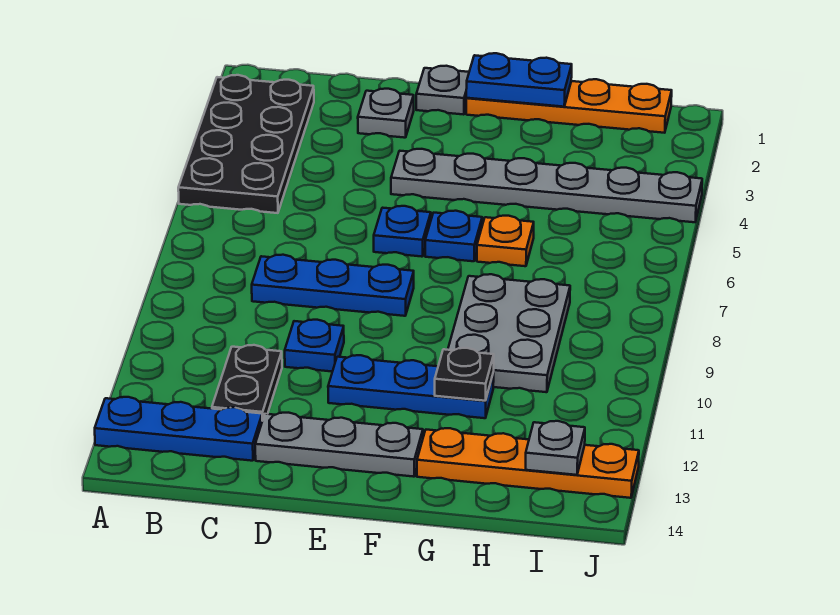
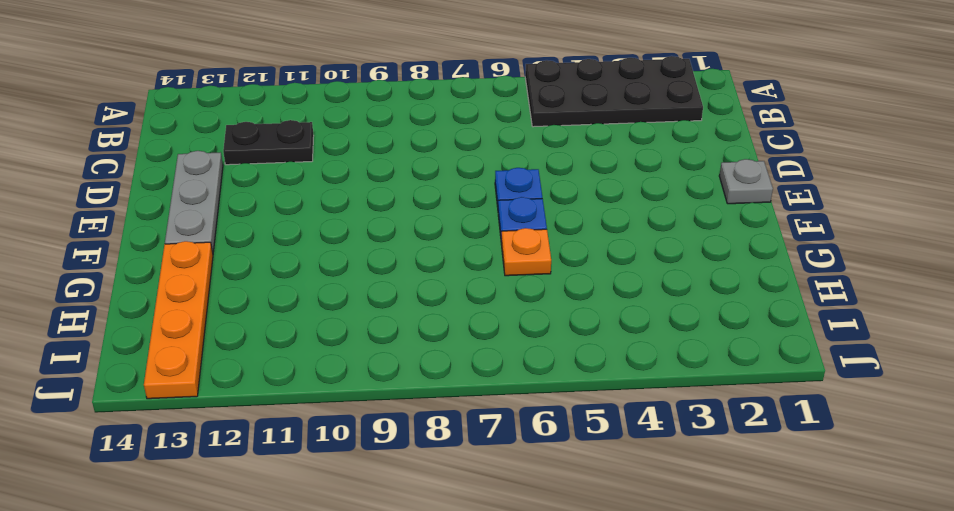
none -> blue plate A13:C13 level 1
none -> blue plate C8:E8 level 1
none -> grey plate D2 level 1

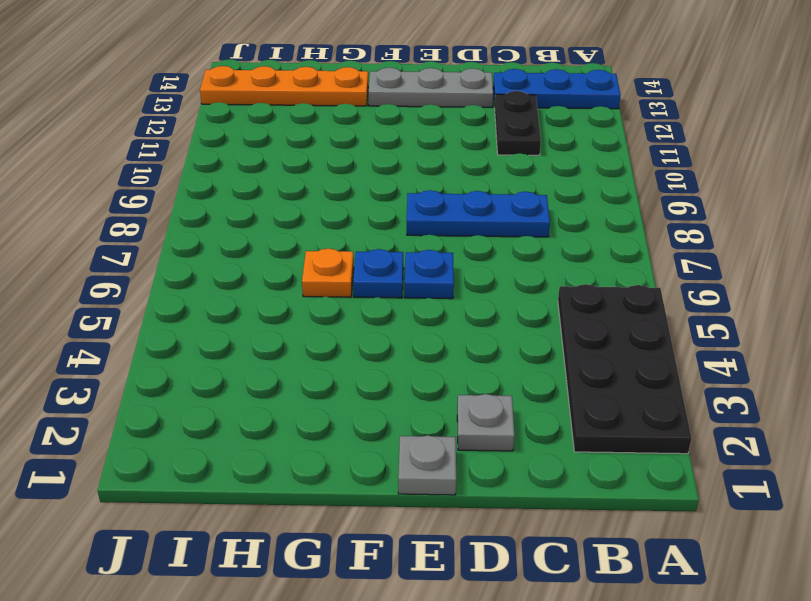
none -> blue plate D10 level 1
none -> grey plate E4:J4 level 1
none -> blue plate E11:G11 level 1

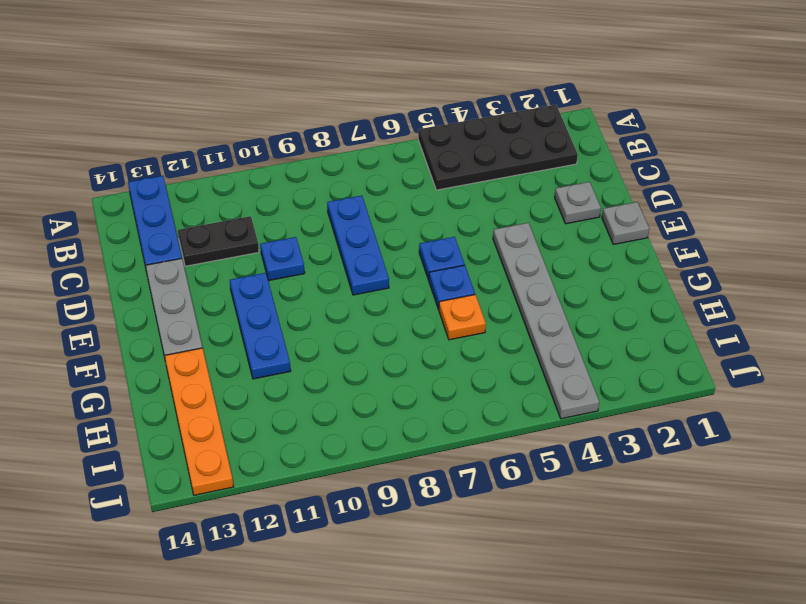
none -> orange plate F1:I1 level 1
none -> grey plate G8:H10 level 1
none -> blue plate F1:G1 level 2

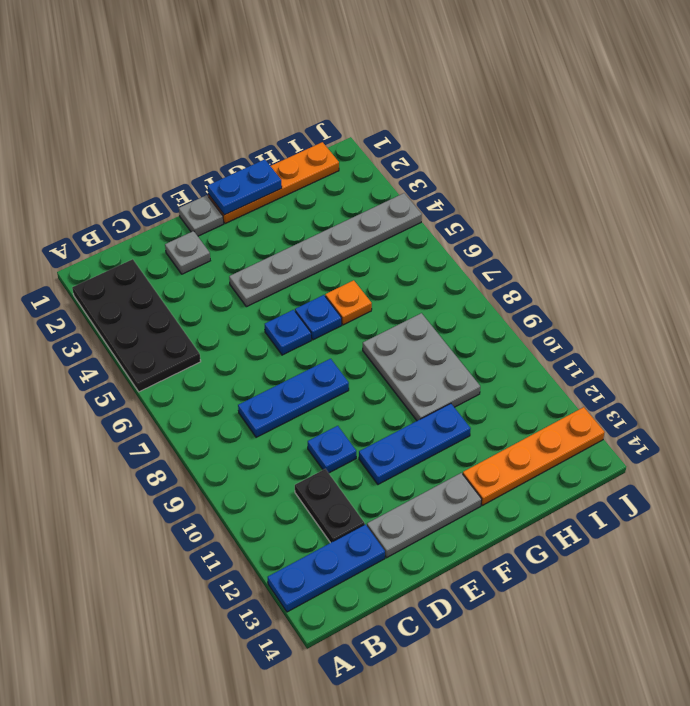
none -> black plate G11 level 2
none -> grey plate I13 level 2

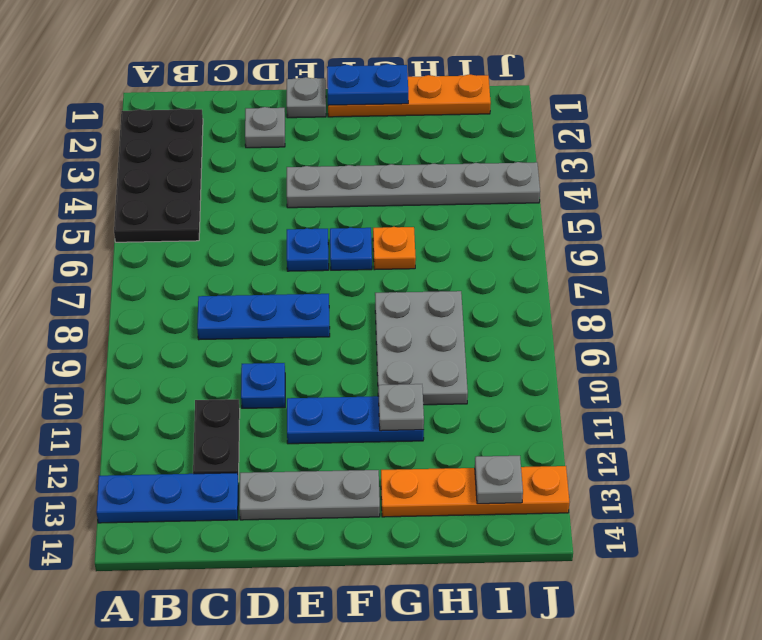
grey plate G11 level 2 -> black plate G11 level 2

